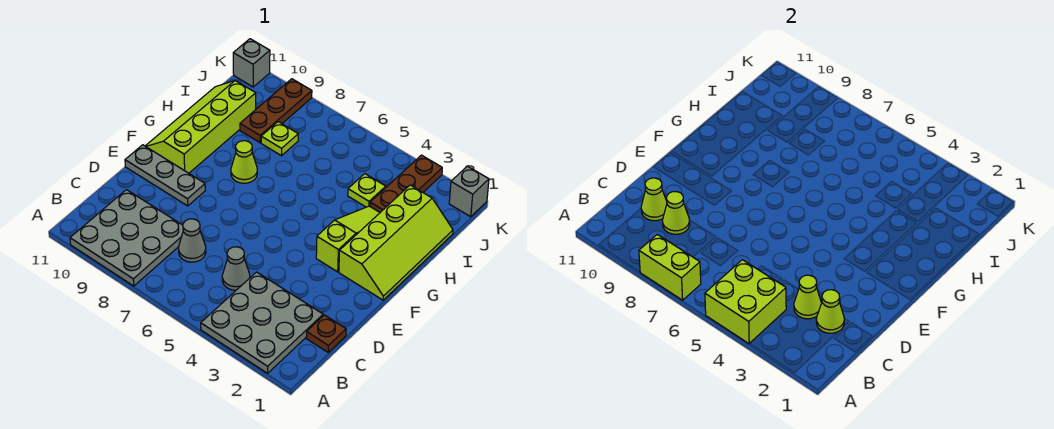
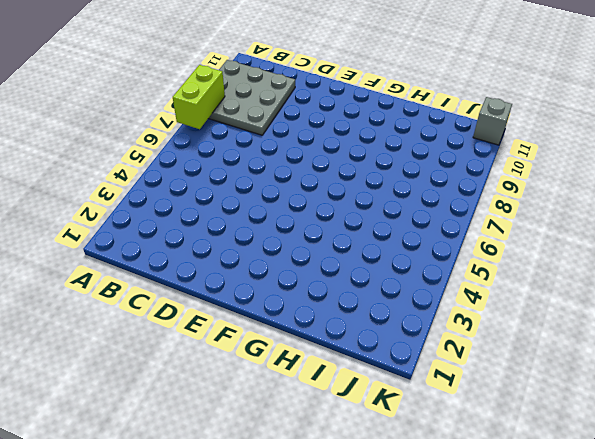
none -> grey plate A2:C4 level 1
none -> brown plate C1 level 1
none -> grey cone C5 level 1

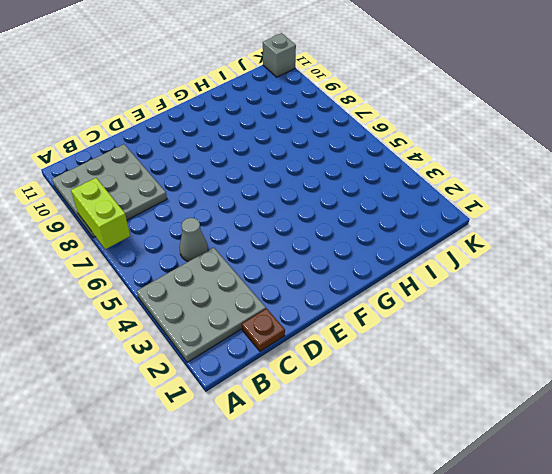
none -> grey cone C7 level 1
none -> grey plate E9:E11 level 1
none -> lime slope F1:I2 level 1 top 2

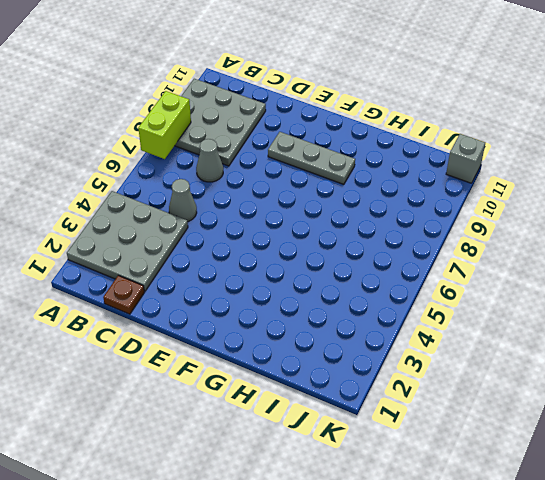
grey plate E9:G9 level 1 -> grey plate E9:E11 level 1
none -> lime slope F1:I2 level 1 top 2
none -> lime slope F3:H3 level 1 top F
none -> lime slope F10:I11 level 1 top 10

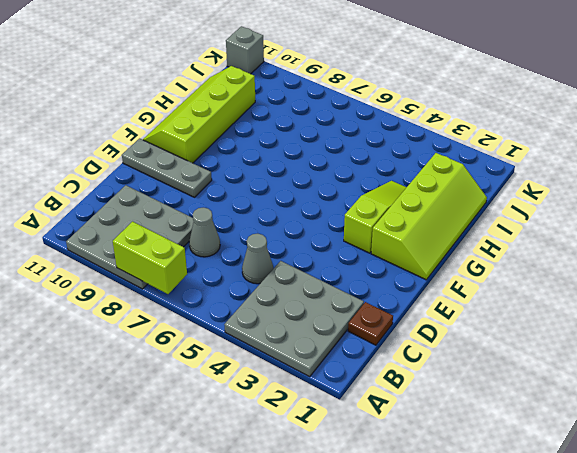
none -> lime cone G8 level 1
none -> brown plate I3:K3 level 1
none -> lime plate I4 level 1

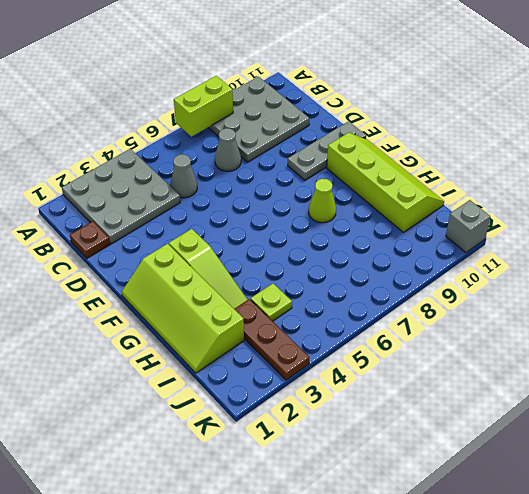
none -> lime plate I8 level 1
none -> brown plate I9:K9 level 1
none -> grey brick K1 level 1

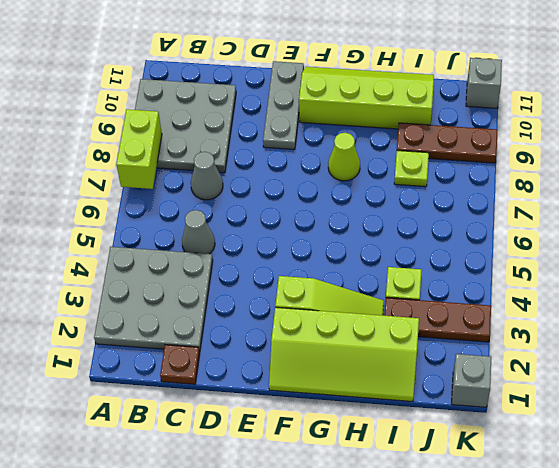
none -> lime brick A4:B5 level 2
none -> lime cone C2 level 2
none -> lime cone C3 level 2

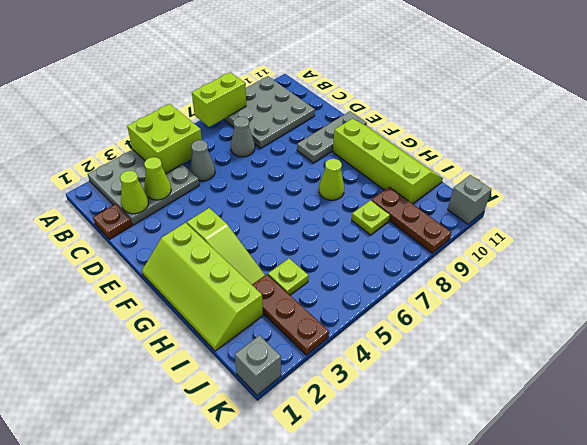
none -> lime cone C9 level 2
none -> lime cone C10 level 2

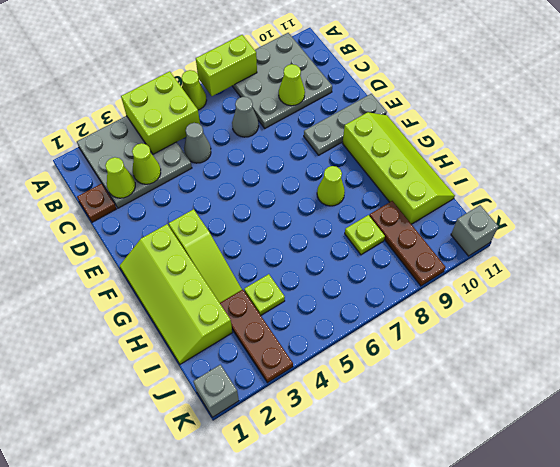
lime cone A6 level 1 -> lime cone C10 level 2

